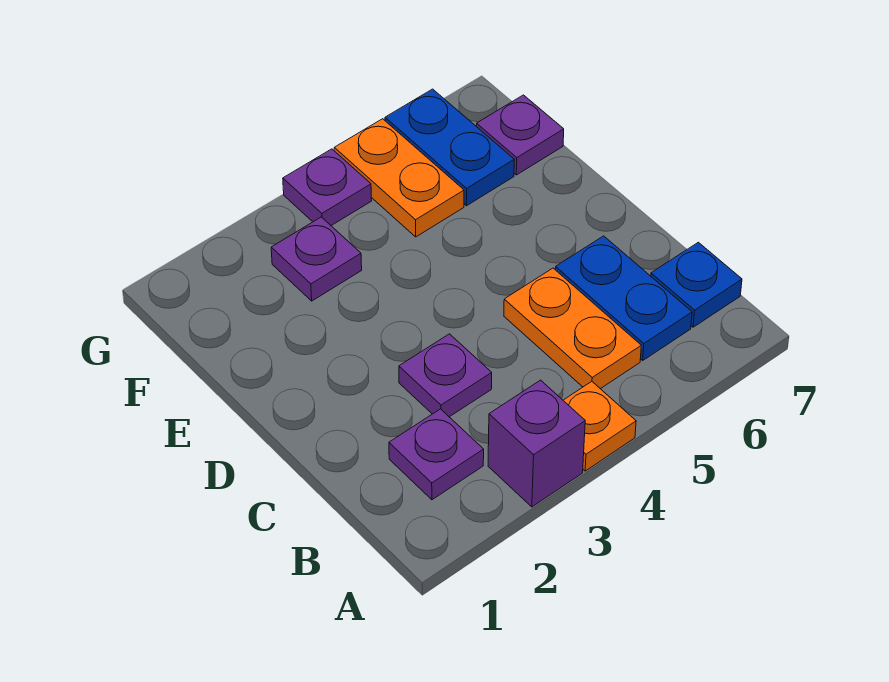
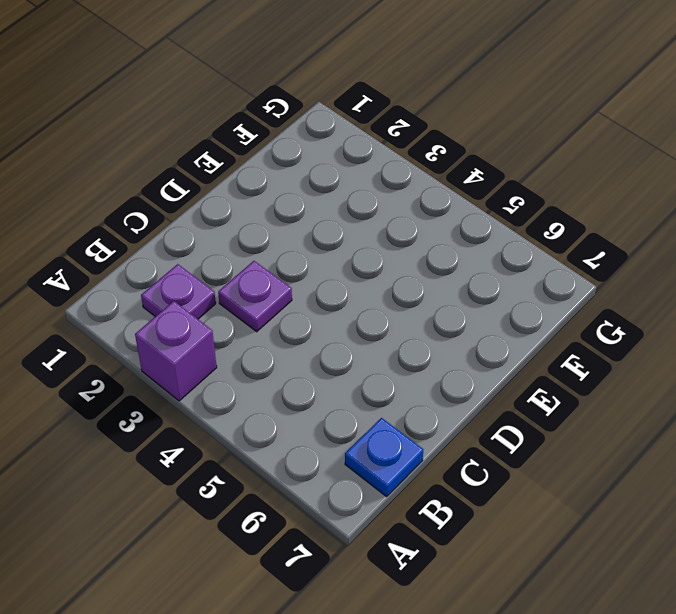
none -> orange plate A4 level 1
none -> orange plate B5:C5 level 1
none -> blue plate B6:C6 level 1

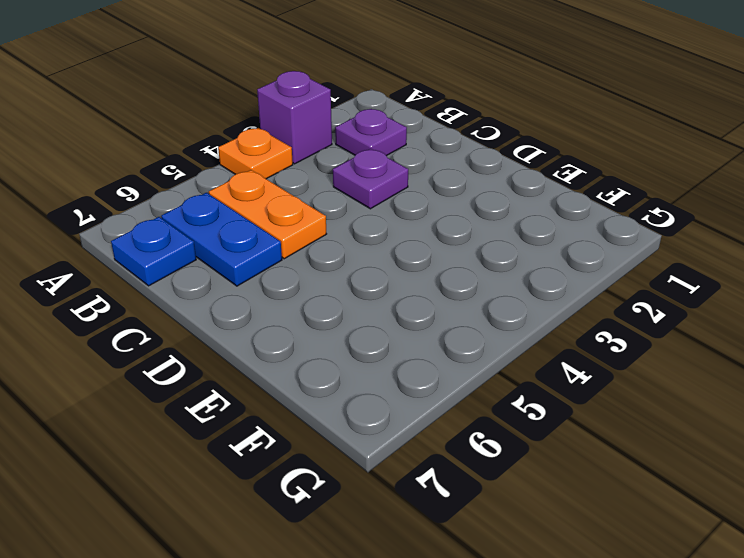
none -> purple plate F3 level 1
none -> orange plate F5:G5 level 1
none -> blue plate F6:G6 level 1

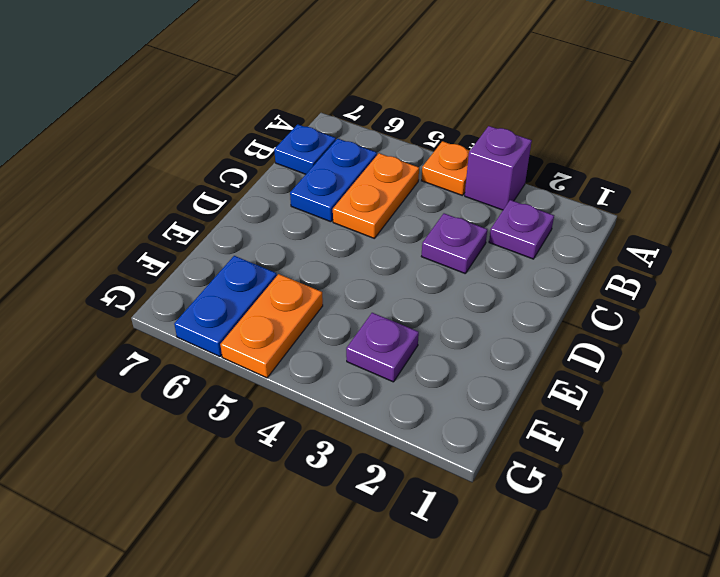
none -> purple plate F7 level 1
none -> purple plate G4 level 1

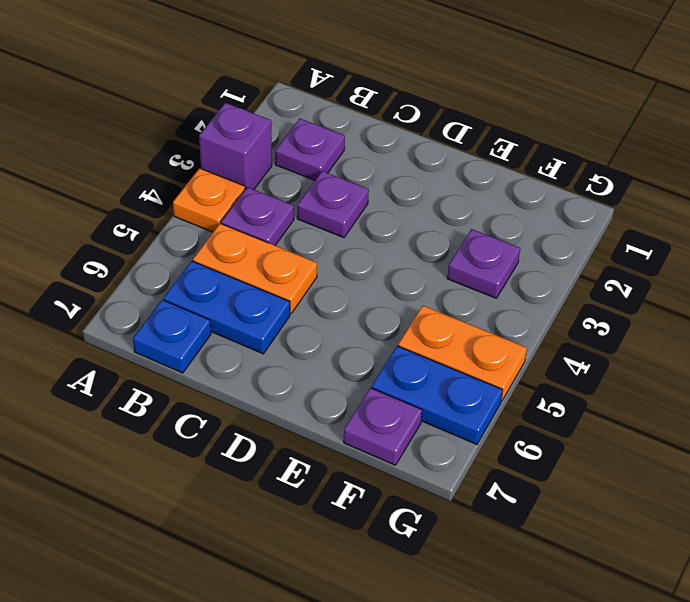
purple plate B4 level 1 -> purple plate G4 level 1

